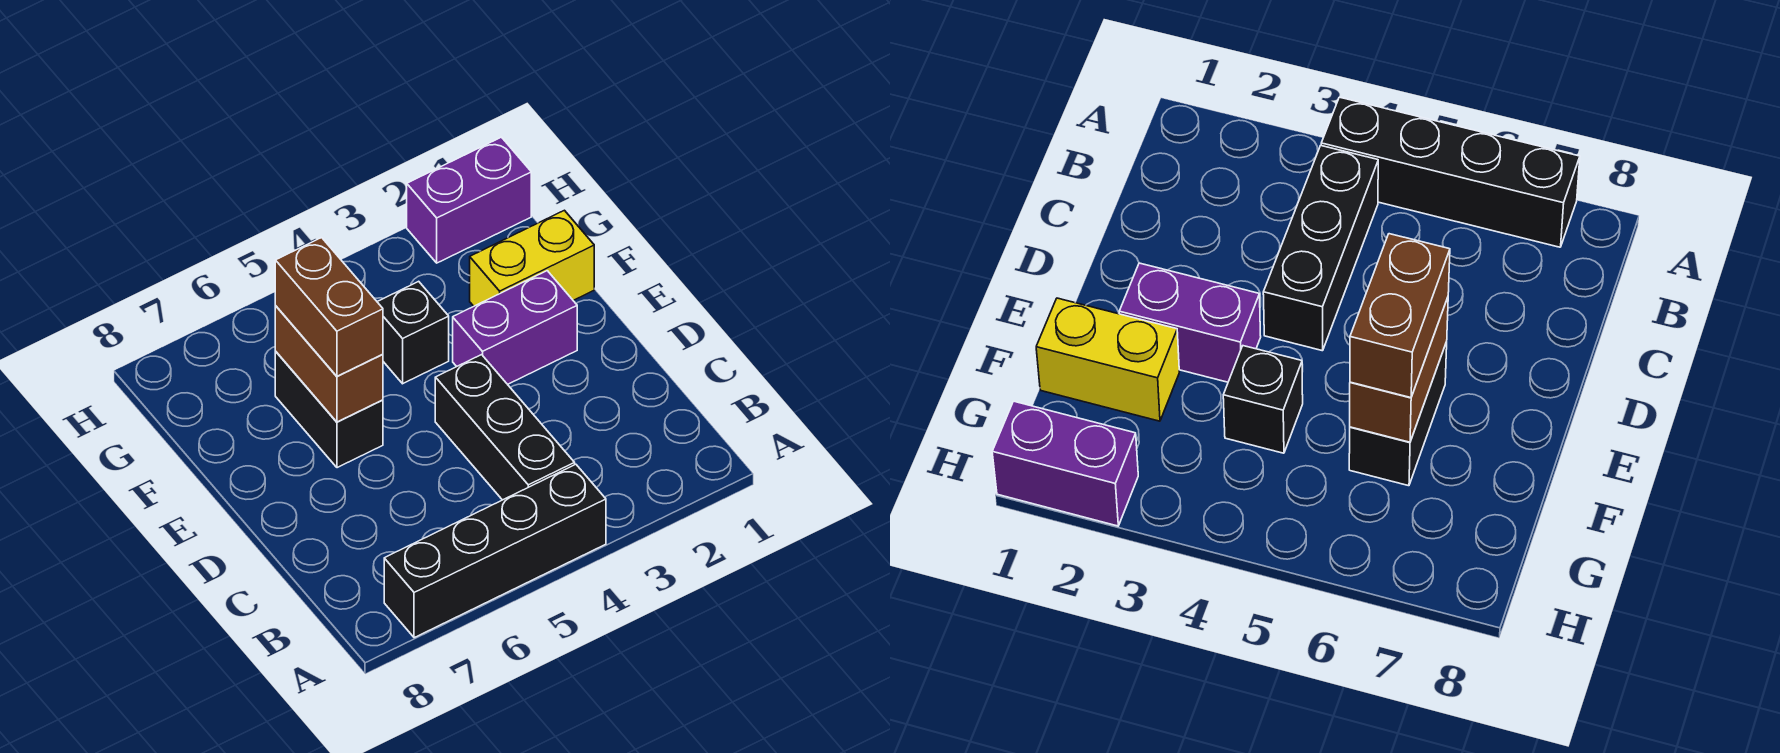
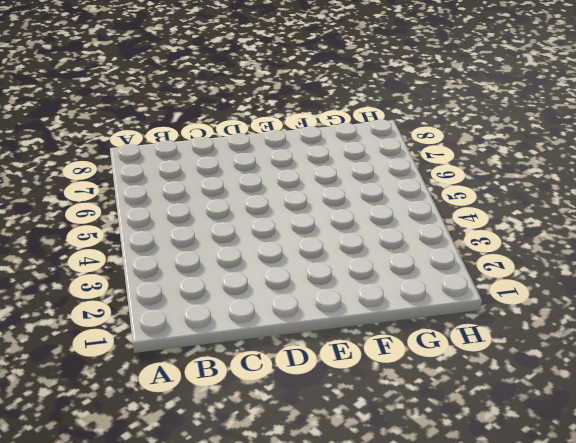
none -> black brick A4:A7 level 1
none -> black brick B4:D4 level 1

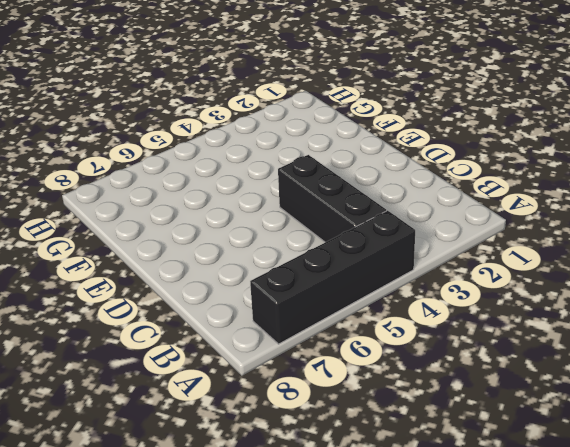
none -> purple brick E2:E3 level 1
none -> black brick E6:F6 level 1

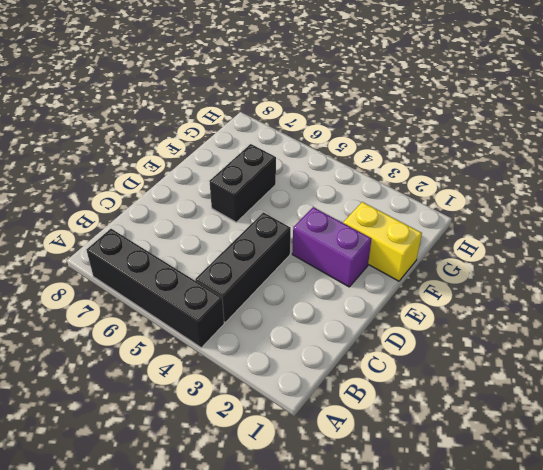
none -> black brick F4 level 1
none -> purple brick H1:H2 level 1

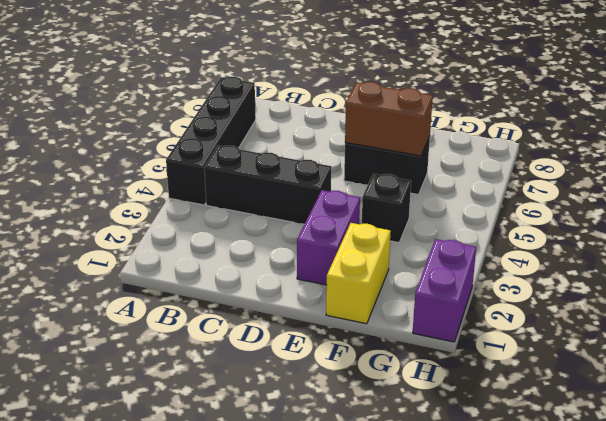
none -> brown brick E6:F6 level 3

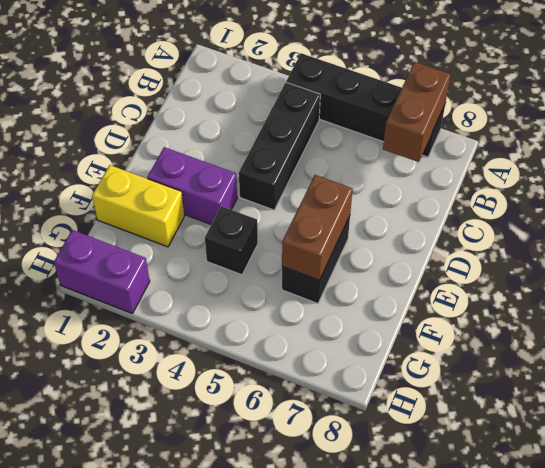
brown brick A7:B7 level 2 -> brown brick E6:F6 level 3

